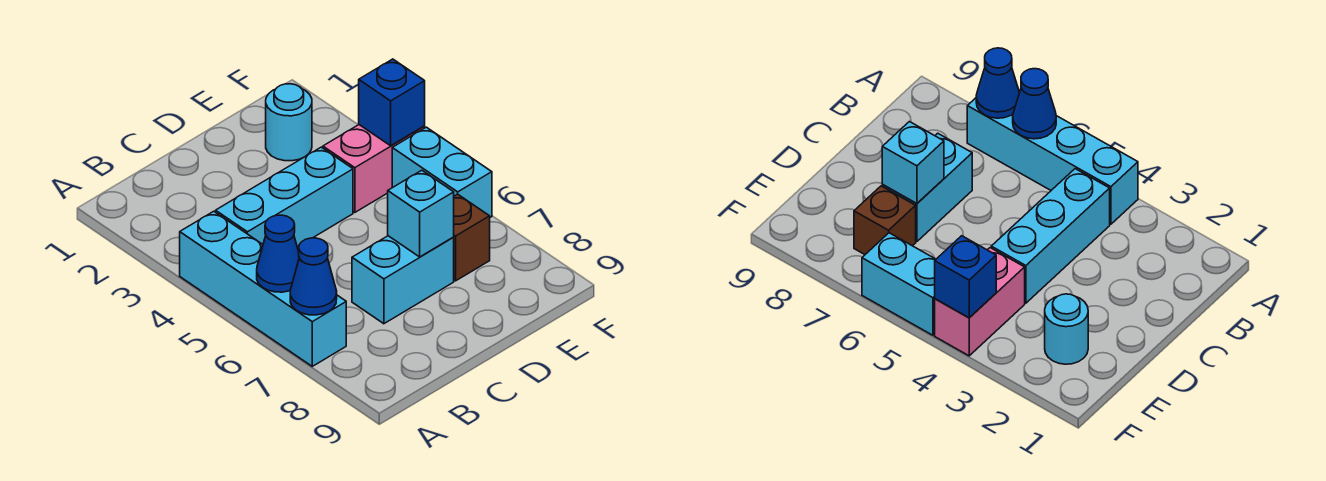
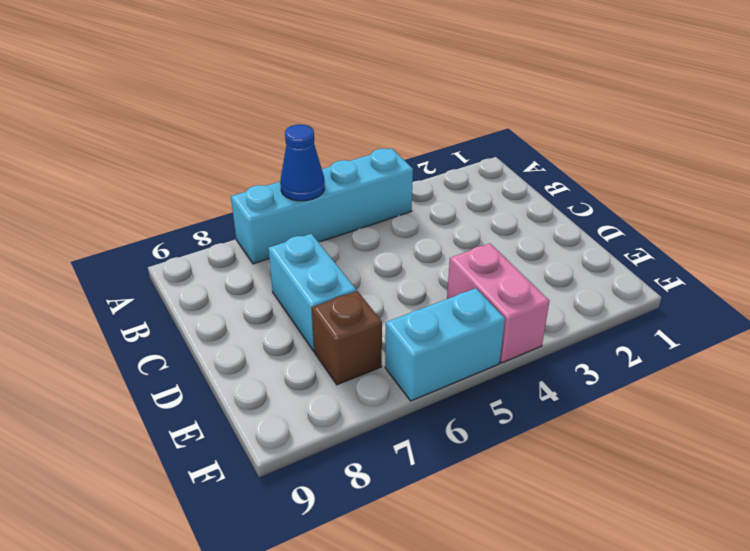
none -> cyan brick B4:D4 level 1
none -> cyan round brick E2 level 1

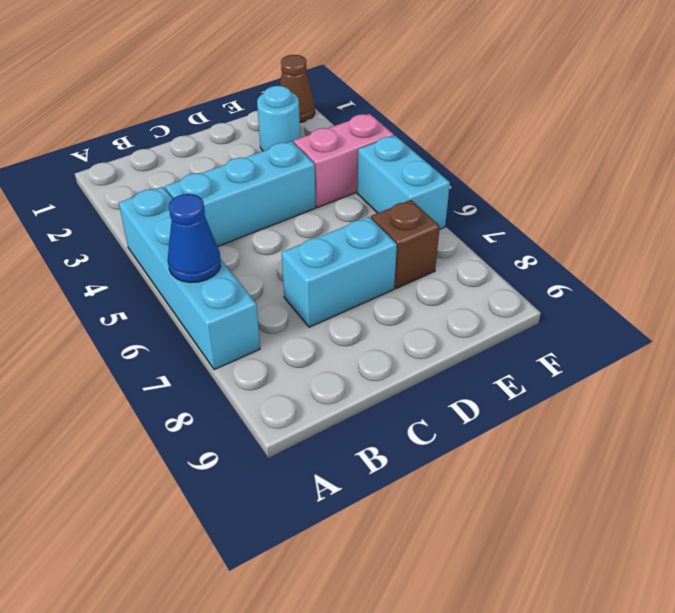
brown cone F1 level 1 -> none
none -> blue cone A7 level 2
none -> cyan brick D7 level 2

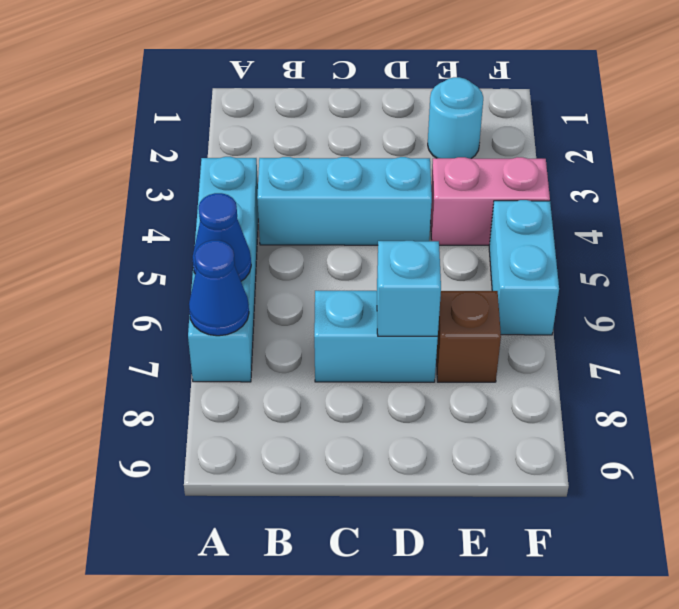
none -> blue brick F4 level 2

